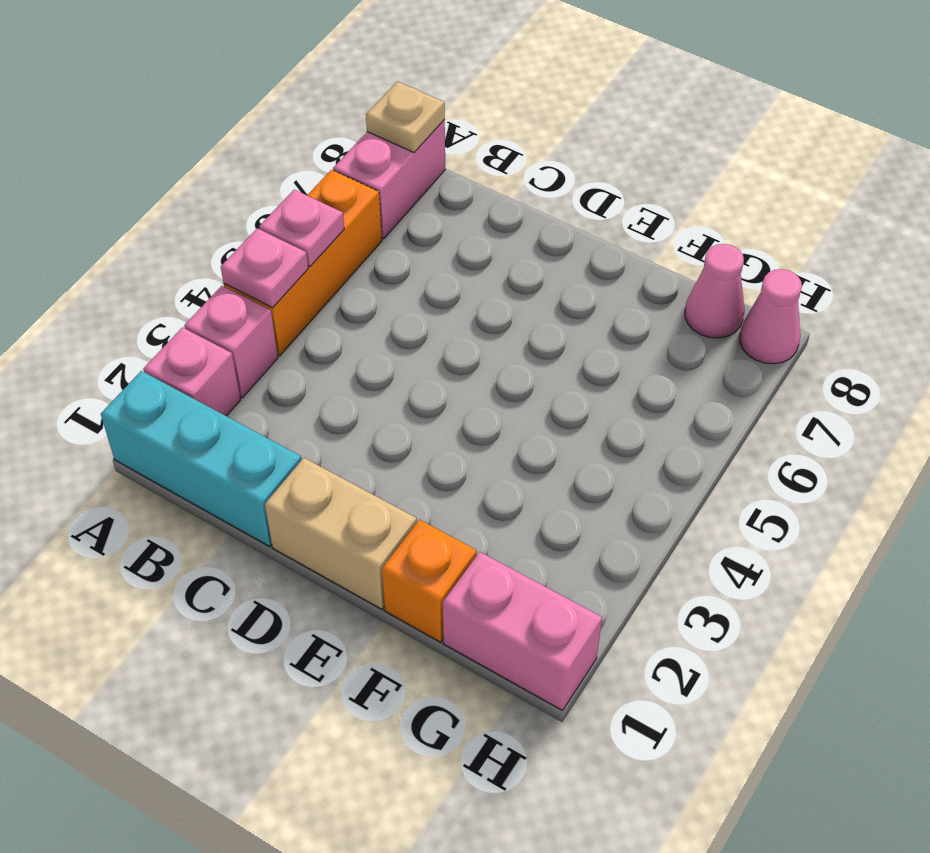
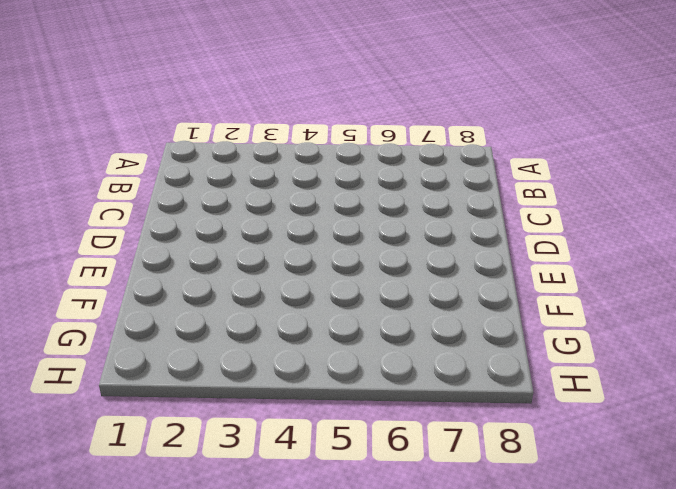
none -> cyan brick A1:C1 level 1
none -> pink brick A2 level 1
none -> pink brick A3 level 1

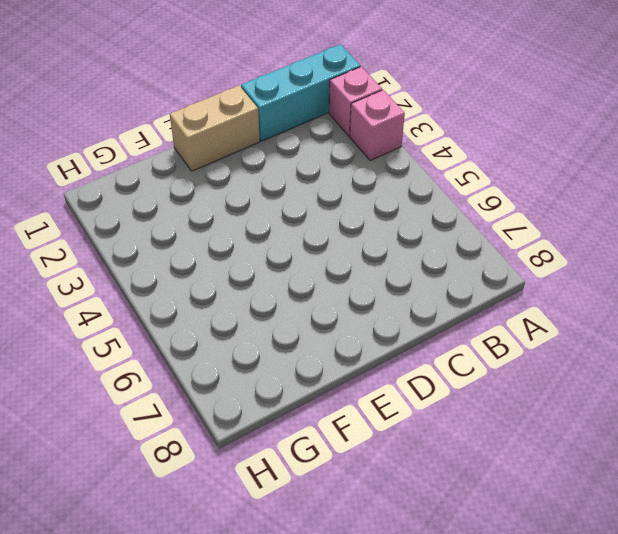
none -> orange brick A4:A6 level 1
none -> pink brick A7:A8 level 1
none -> orange brick F1 level 1

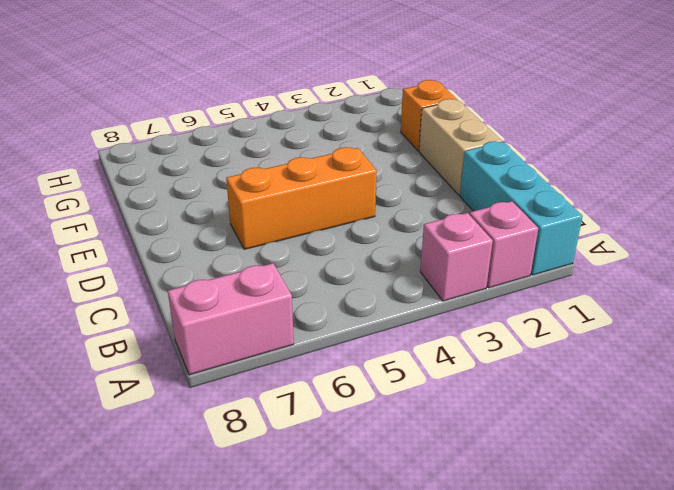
orange brick D4:D6 level 1 -> orange brick A4:A6 level 1
none -> pink brick G1:H1 level 1
none -> pink cone G8 level 1
none -> pink cone H8 level 1

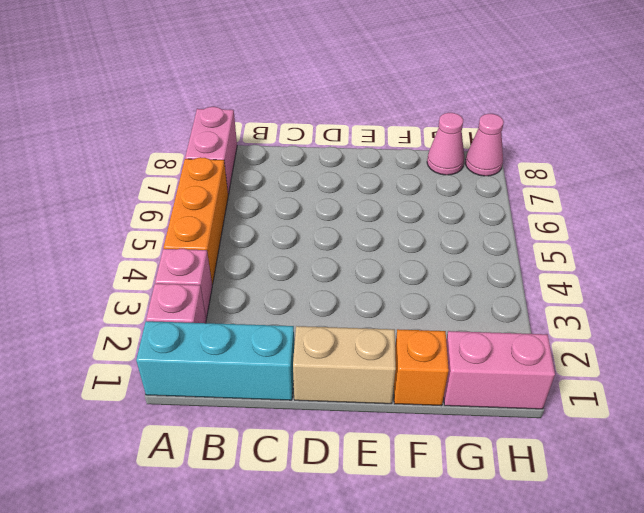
none -> pink plate A4 level 2
none -> pink plate A5 level 2
none -> tan plate A8 level 2

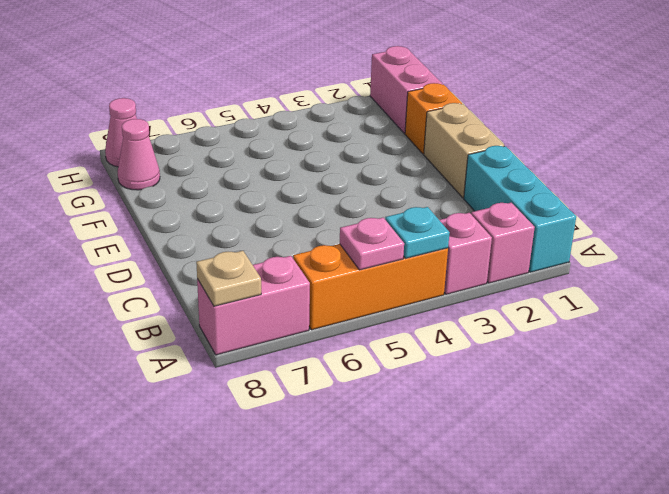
cyan plate A4 level 2 -> pink plate A4 level 2

